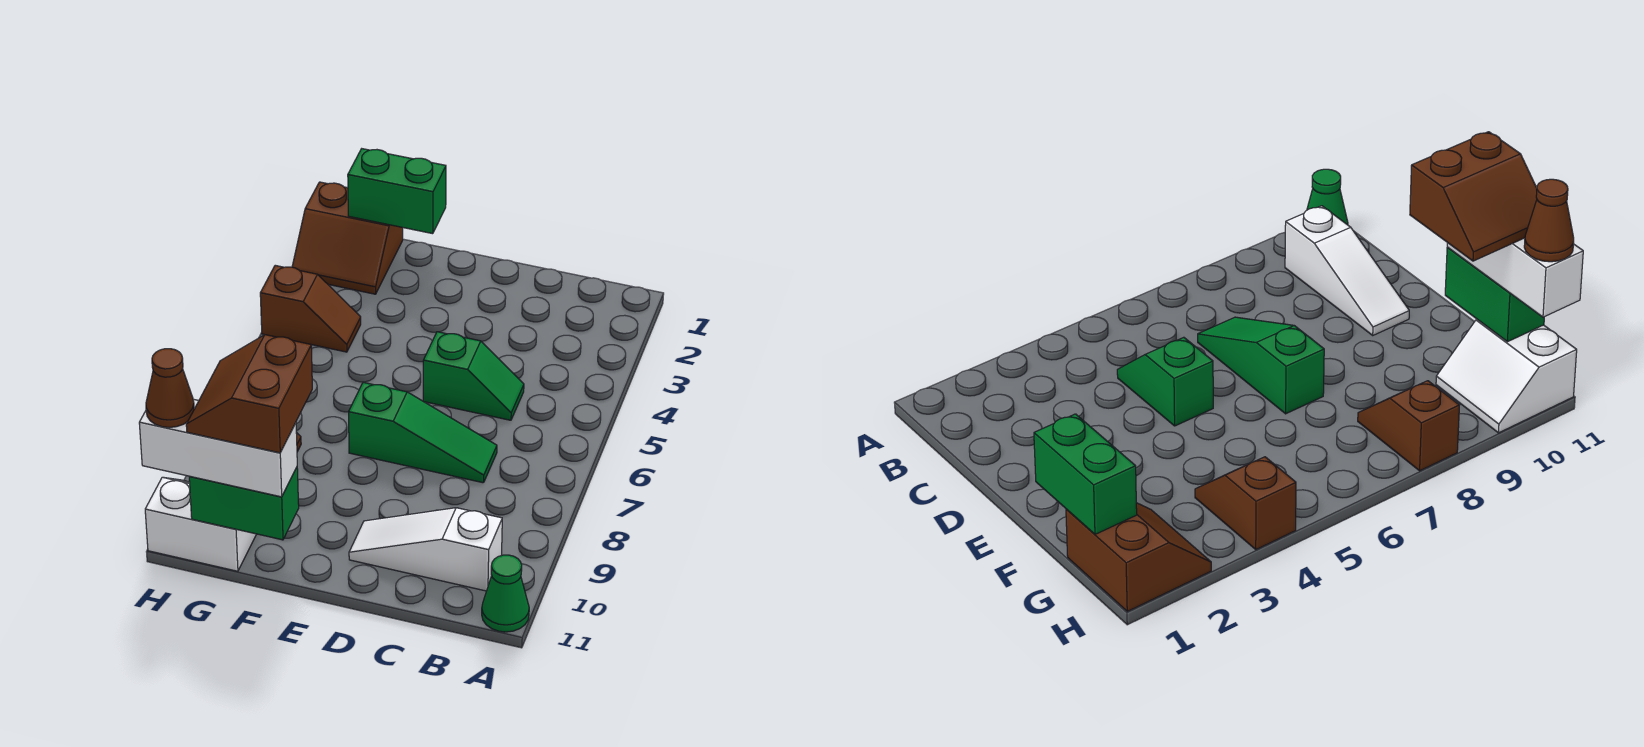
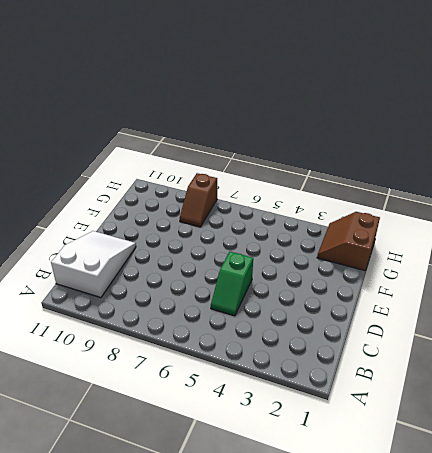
white slope B10:D11 level 1 top B -> white slope B10:D10 level 1 top B
none -> green cone A11 level 1
none -> green slope C7:E7 level 1 top E
none -> brown slope G4:H4 level 1 top H

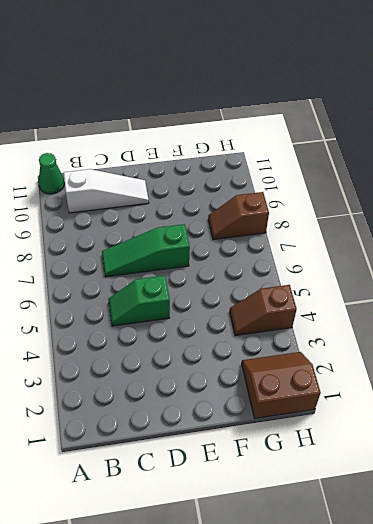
none -> white slope G10:H11 level 1 top 11
none -> green brick F1:G1 level 2
none -> green brick F11:G11 level 2

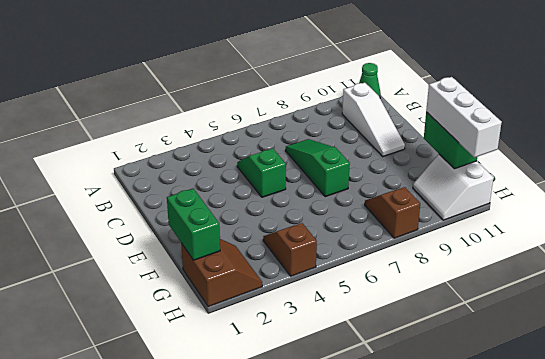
none -> brown slope F10:G11 level 4 top F
none -> brown cone H11 level 4

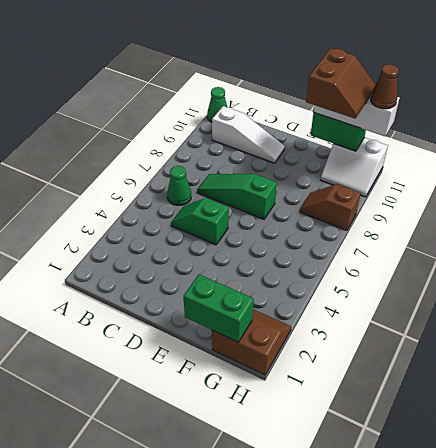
green cone B6 level 1 -> none
none -> brown slope G4:H4 level 1 top H

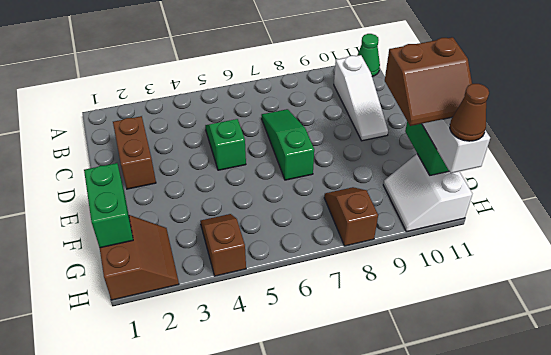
brown brick C2:D2 level 1 -> none

